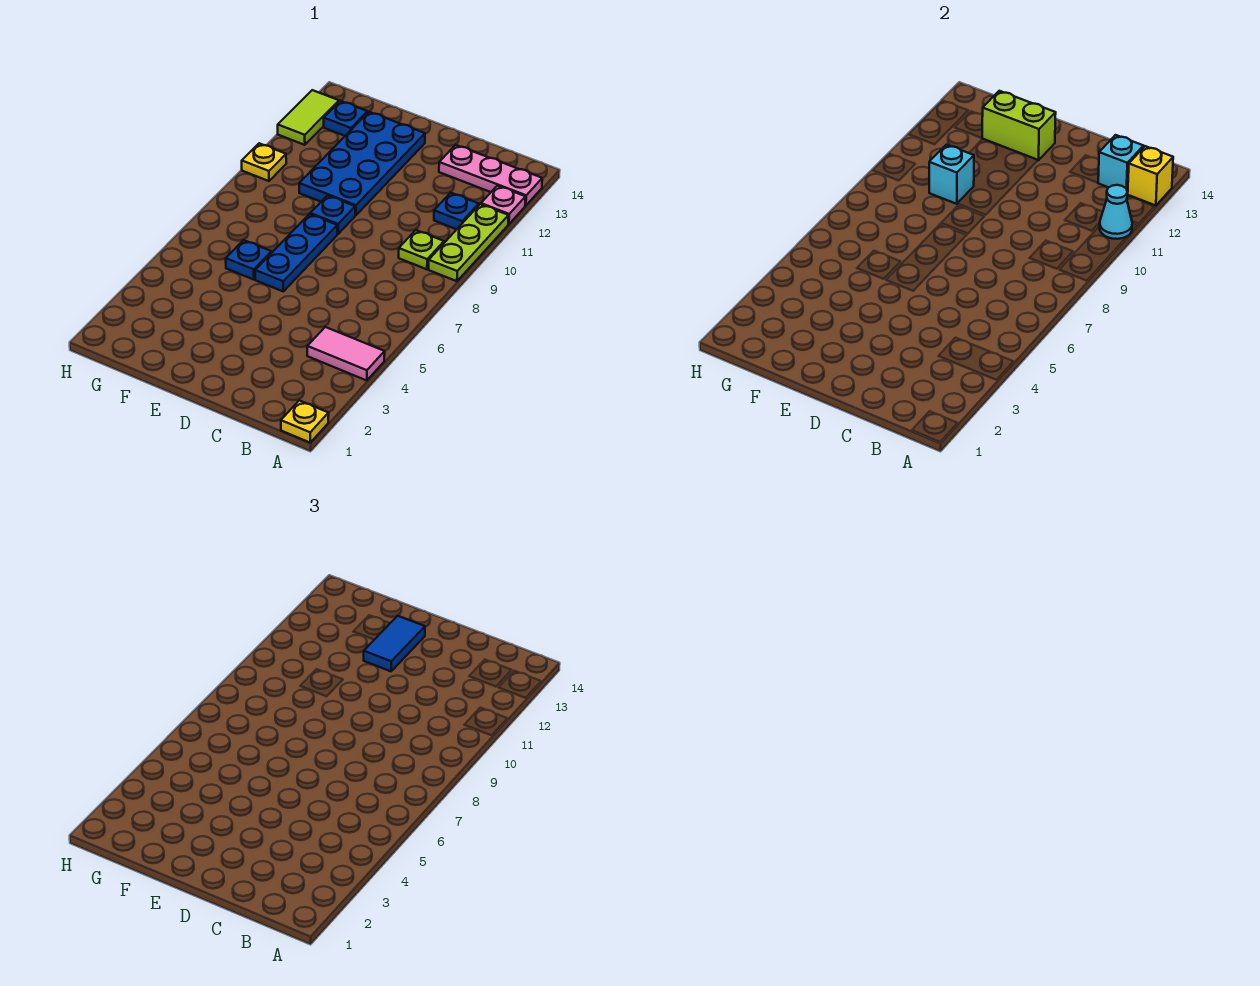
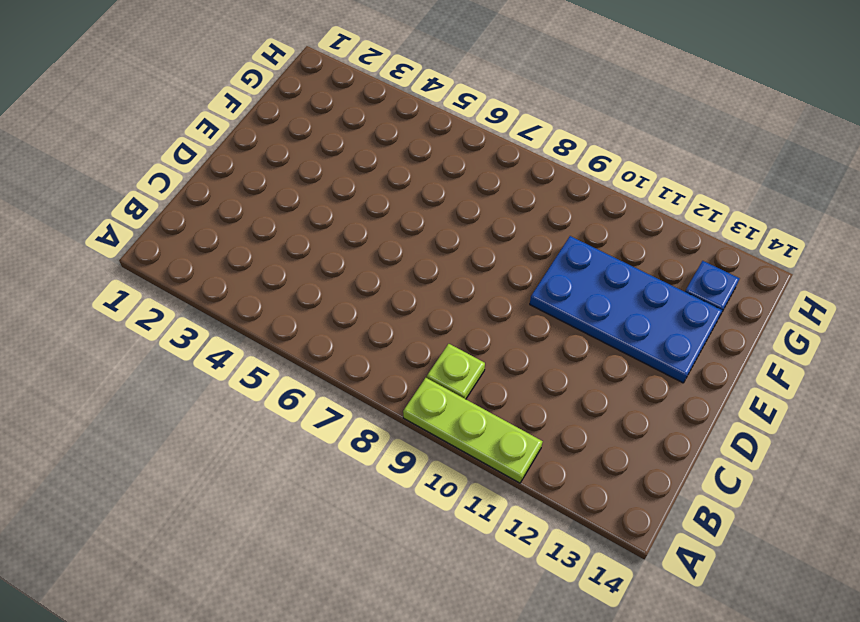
none -> yellow plate A1 level 1
none -> pink tile A4:B4 level 1
none -> pink plate A12 level 1

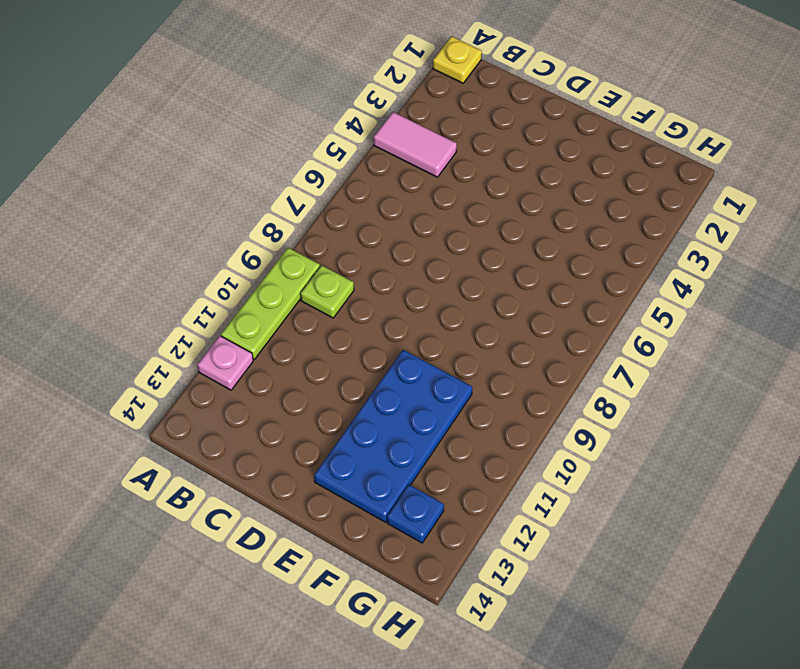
none -> pink plate A13:C13 level 1
none -> blue plate B11 level 1
none -> blue plate E6:E8 level 1

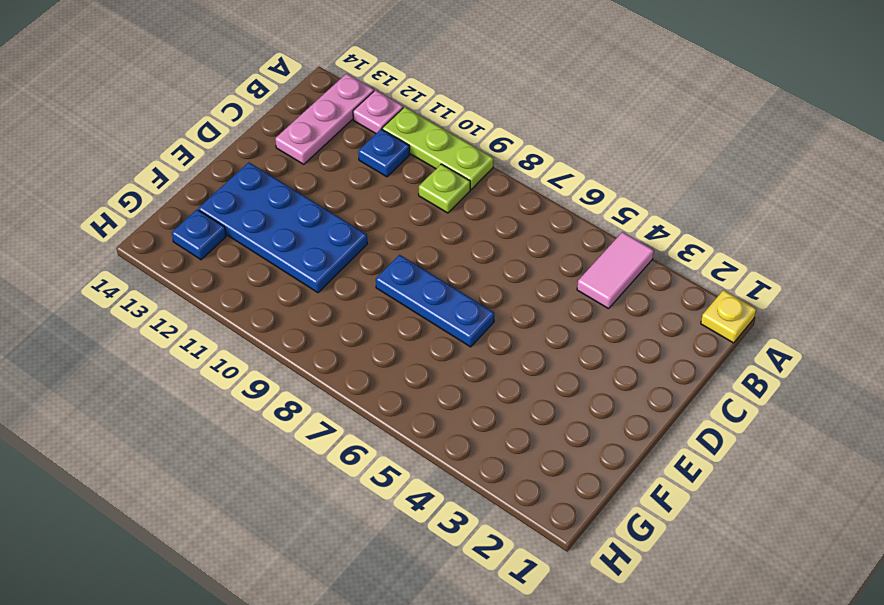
none -> blue plate E9 level 1
none -> blue plate F6 level 1
none -> yellow plate H10 level 1

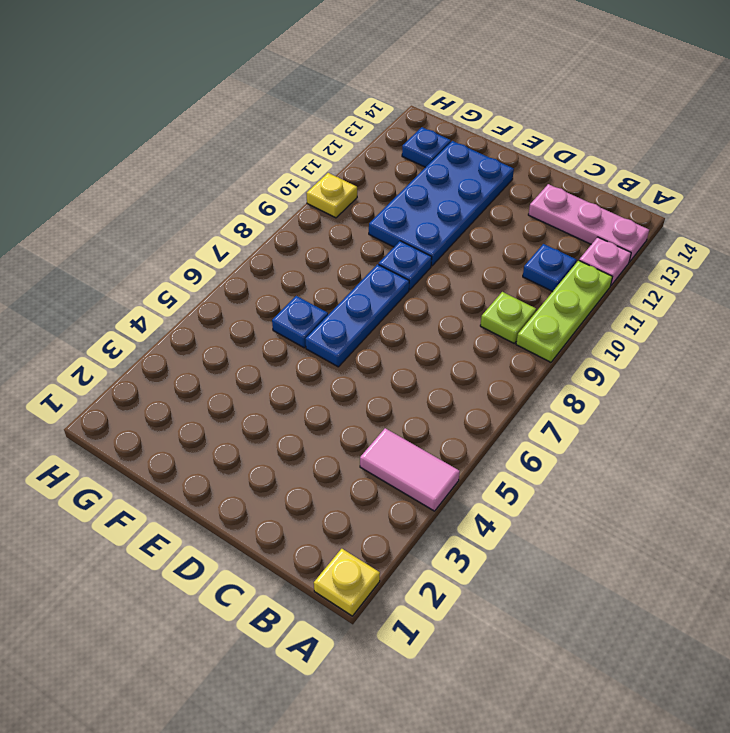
none -> lime tile H12:H13 level 1
none -> cyan cone A11 level 2
none -> yellow brick A13 level 2

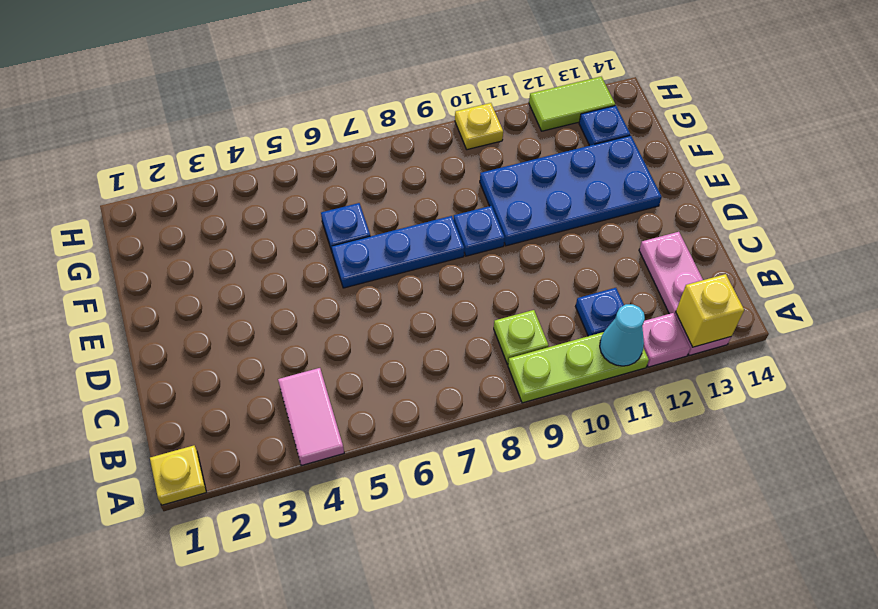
none -> cyan brick B13 level 2
none -> lime brick E13:F13 level 2
none -> cyan brick F10 level 2

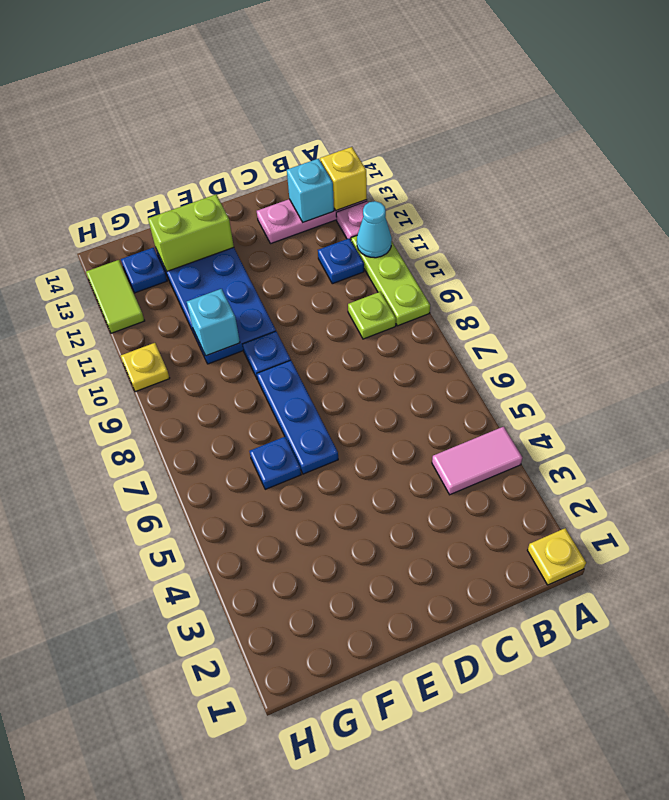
none -> blue tile E12:E13 level 3

